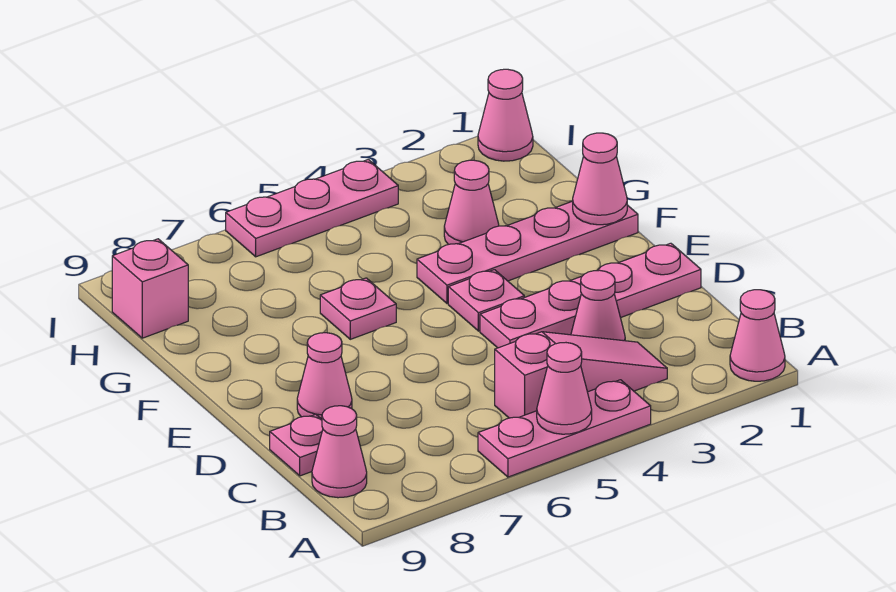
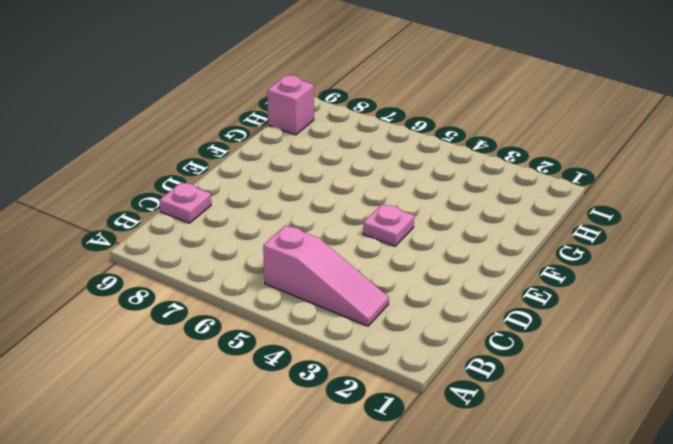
none -> pink cone A1 level 1
none -> pink plate A4:A6 level 1
none -> pink cone B9 level 1

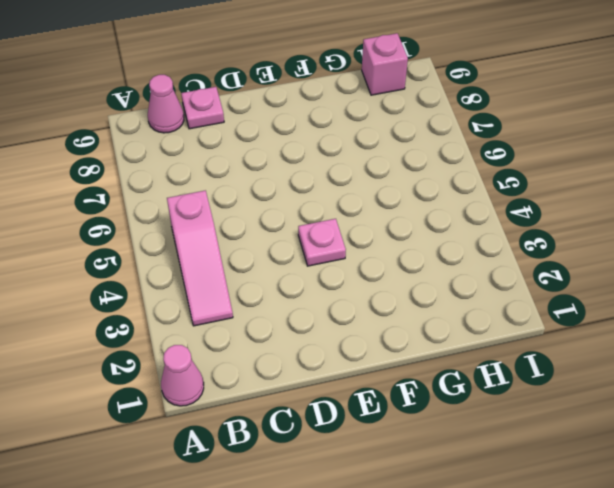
none -> pink plate A4:A6 level 1
none -> pink cone C3 level 1
none -> pink plate D1:D4 level 1

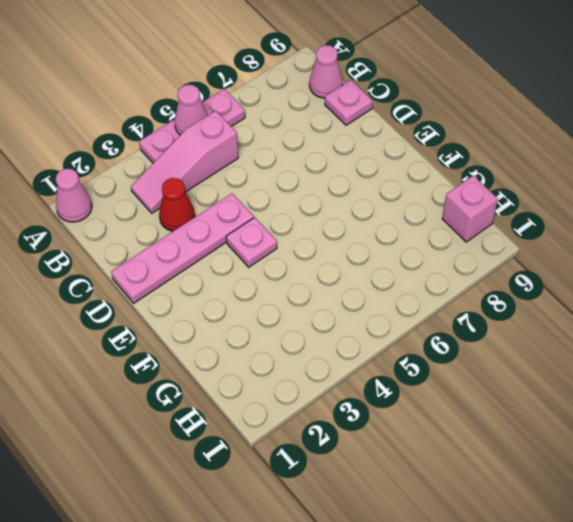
red cone C3 level 1 -> pink cone C3 level 1
none -> pink cone D8 level 1
none -> pink plate F1:F4 level 1
none -> pink plate F6 level 1

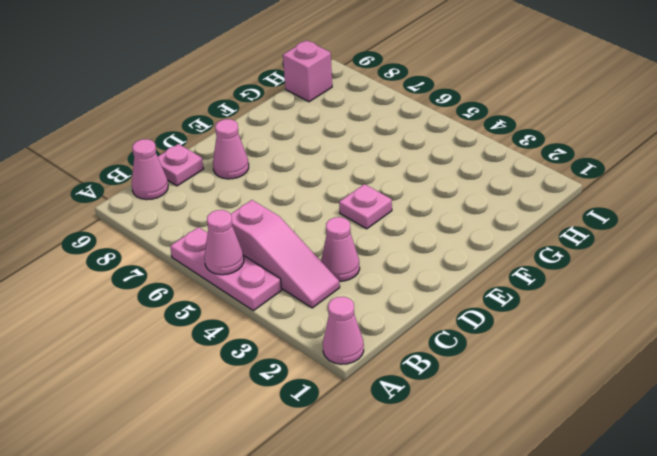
none -> pink plate D1:D4 level 1
none -> pink plate F1:F4 level 1
none -> pink plate F6 level 1

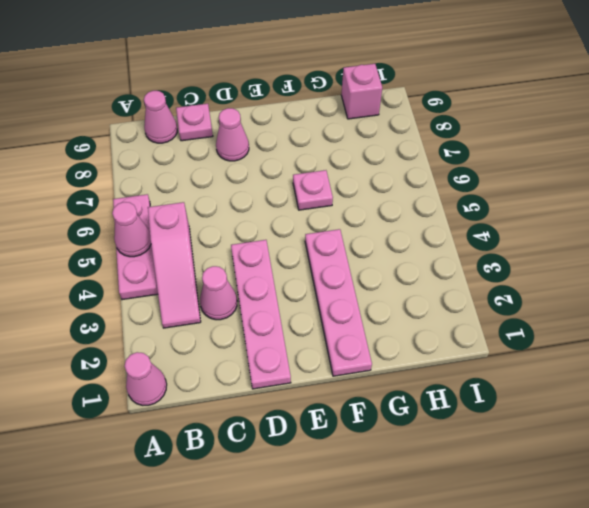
none -> pink plate E4 level 1
none -> pink cone G3 level 1
none -> pink cone I1 level 1

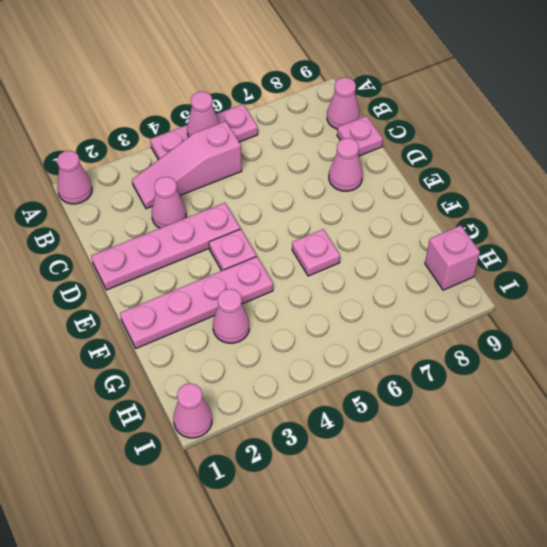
none -> pink plate I4:I6 level 1
none -> pink cone F1 level 2

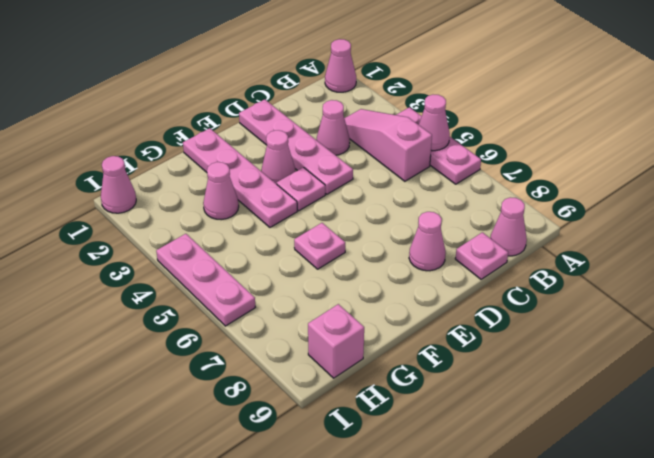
pink cone E3 level 1 -> pink cone F1 level 2

